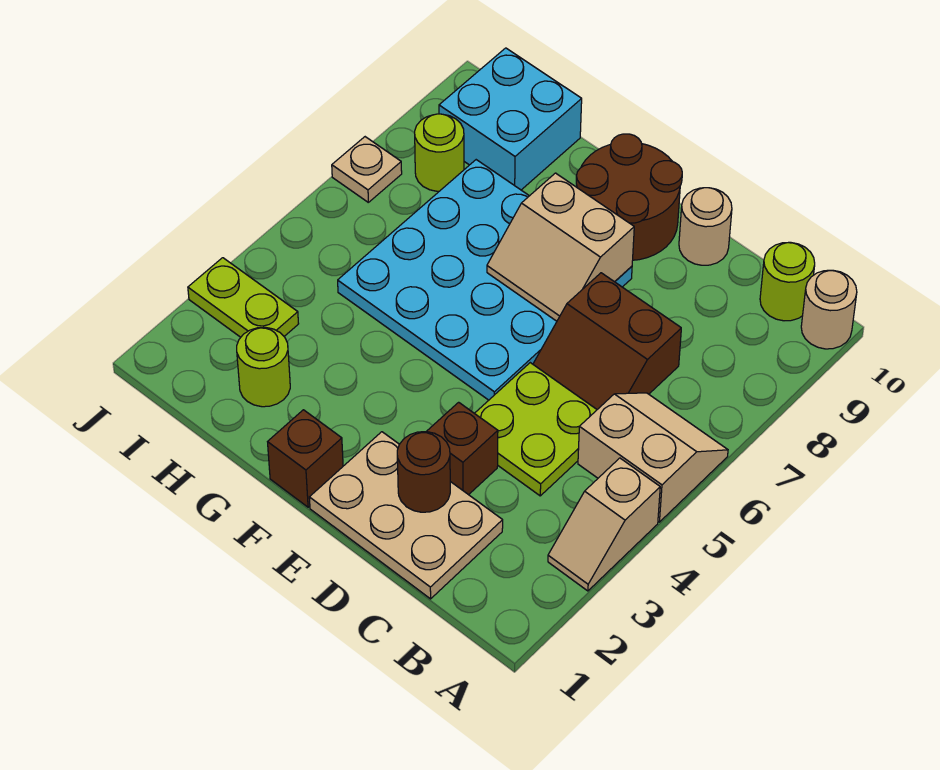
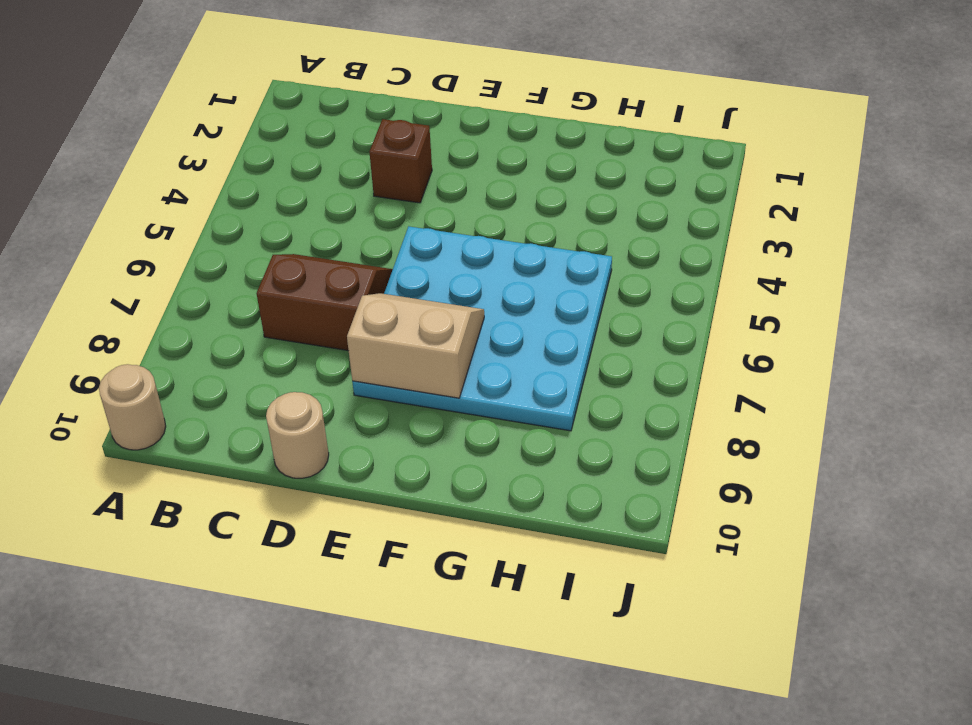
none -> tan slope A3:A4 level 1 top 4
none -> tan slope A5:B6 level 1 top 5
none -> lime round brick B10 level 1

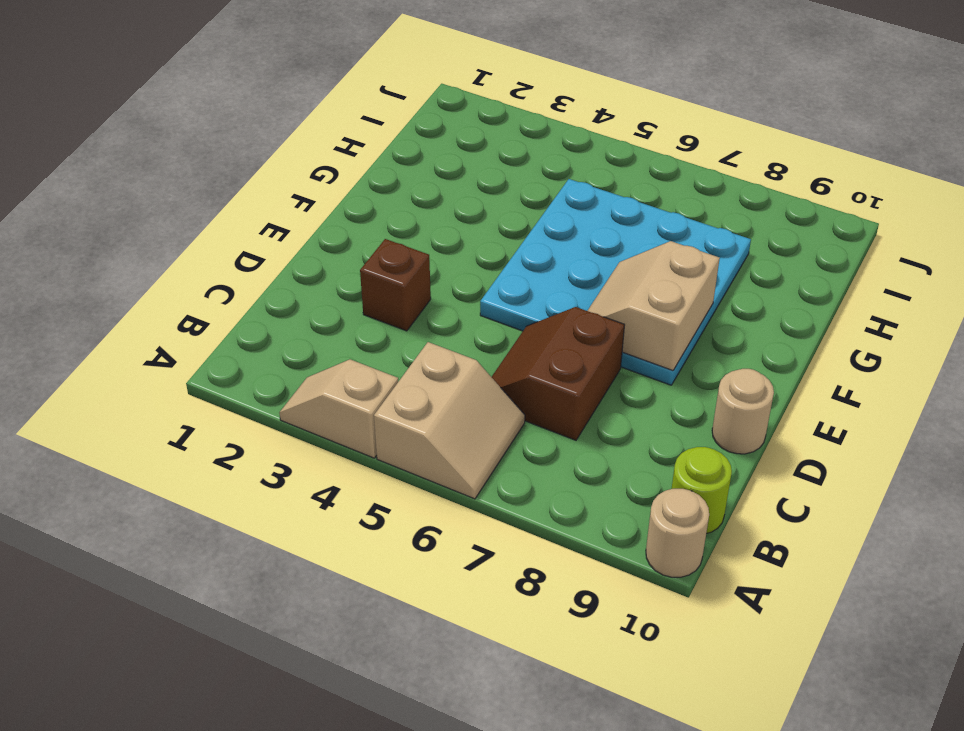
none -> tan plate C1:E2 level 1
none -> lime plate C4:D5 level 1
none -> brown round brick E9:F10 level 1

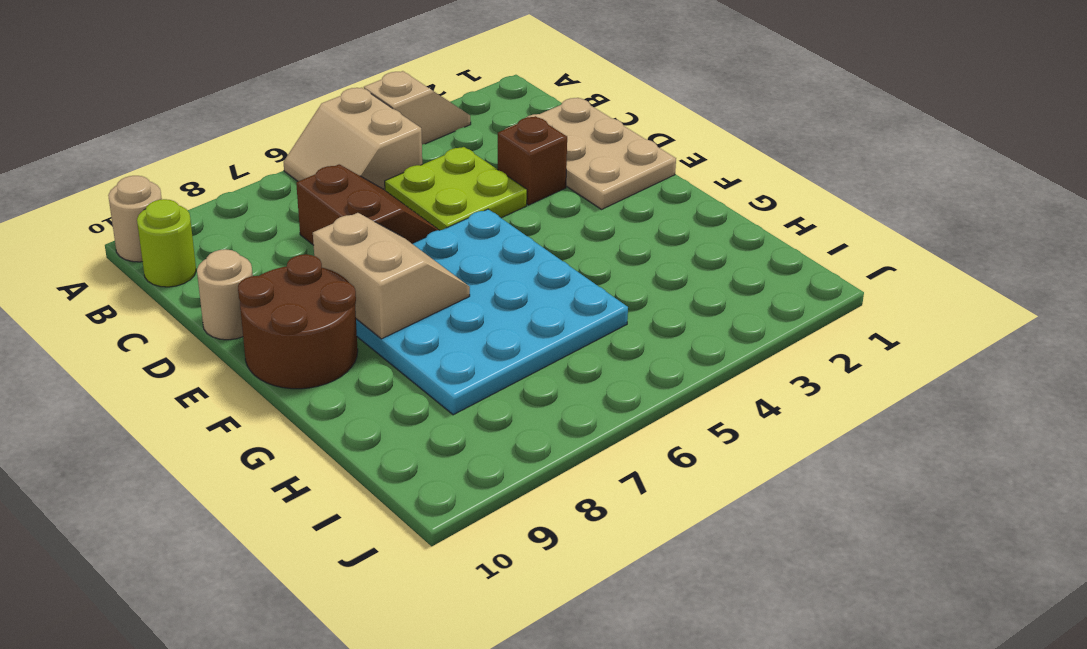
none -> brown brick F1 level 1
none -> lime round brick H2 level 1
none -> cyan brick H9:I10 level 1

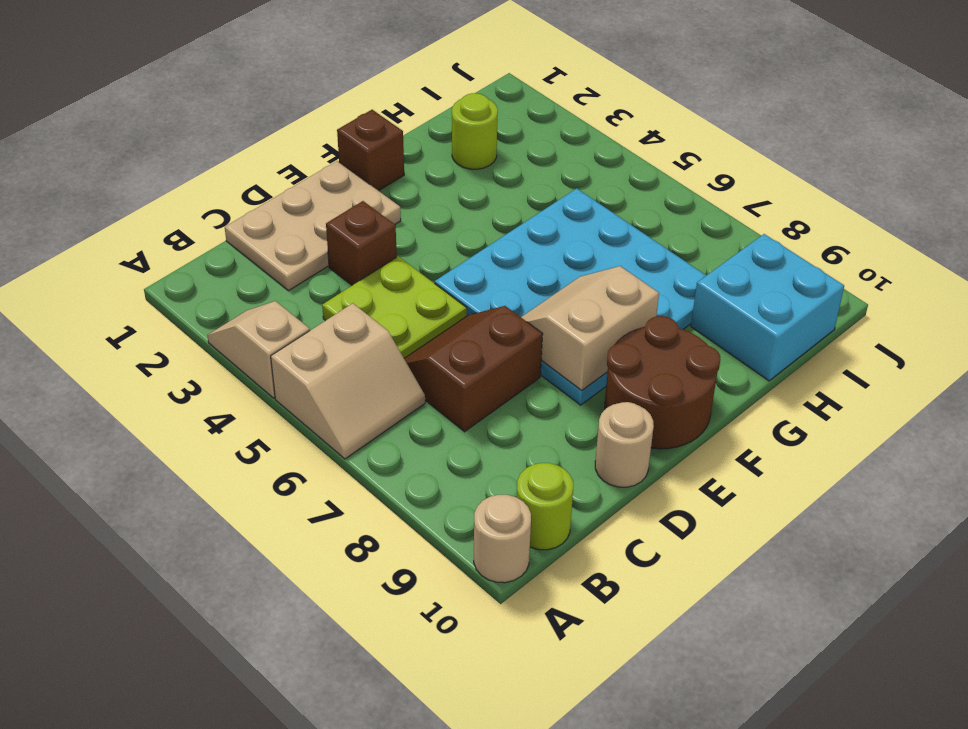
none -> lime plate I3:J3 level 1
none -> lime round brick I8 level 1
none -> tan plate J7 level 1

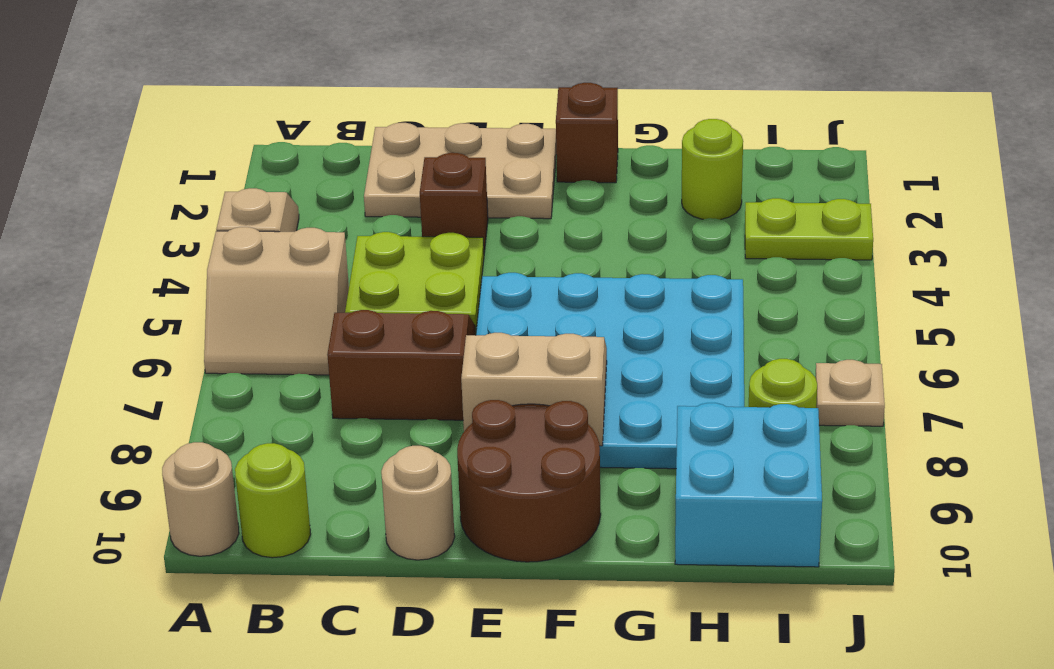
none -> brown round brick D2 level 2

